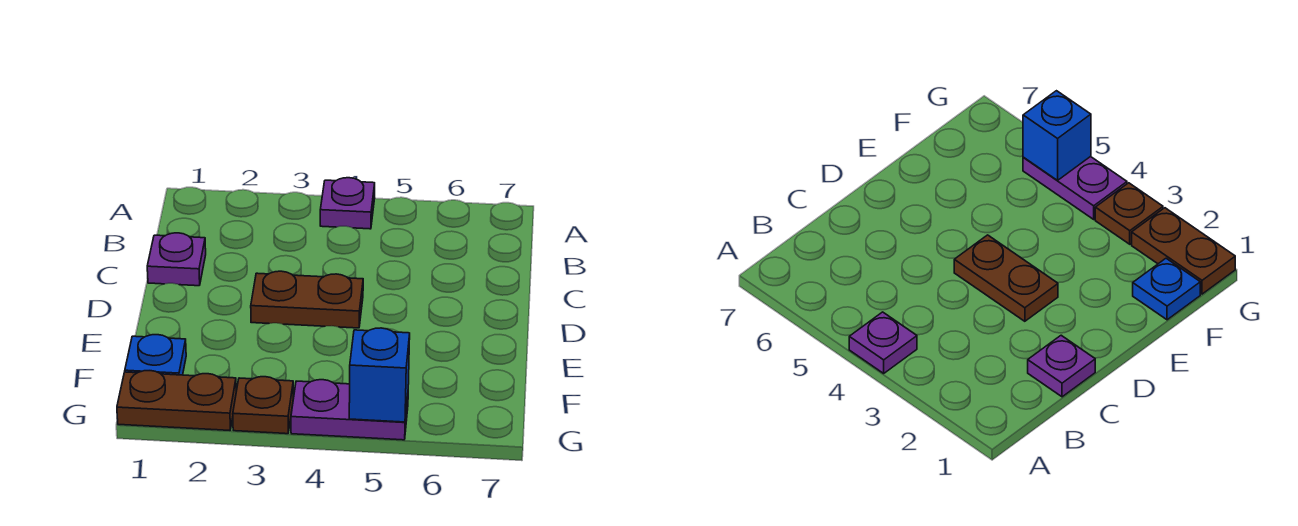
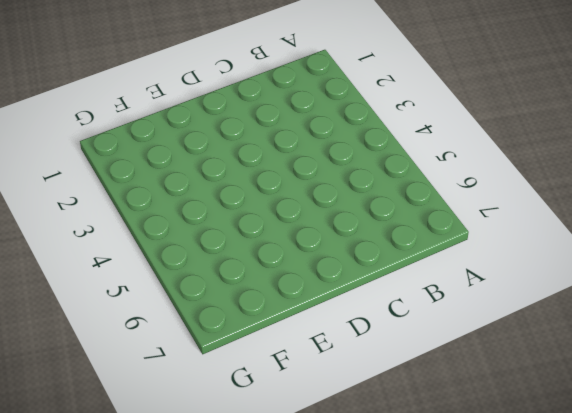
none -> purple plate A4 level 1
none -> purple plate C1 level 1

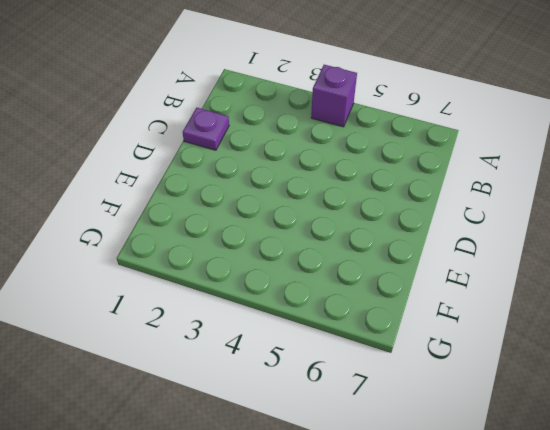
purple brick A4 level 1 -> purple plate A4 level 1
none -> brown plate D3:D4 level 1
none -> blue plate F1 level 1

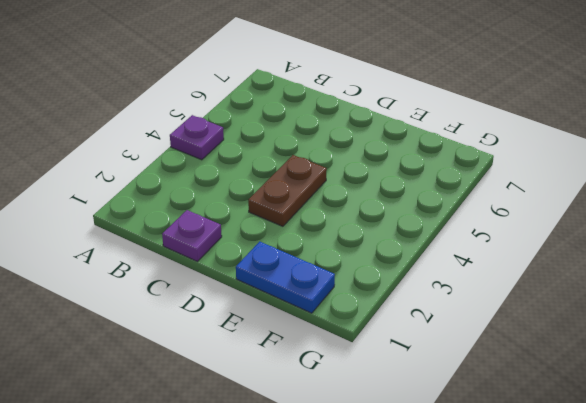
blue plate E1:F1 level 1 -> blue plate F1 level 1
none -> brown plate G1:G2 level 1
none -> brown plate G3 level 1

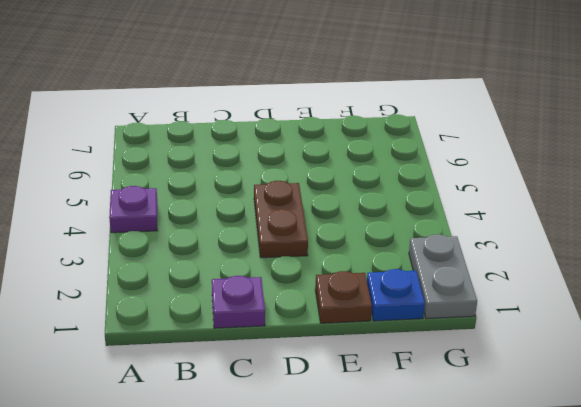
brown plate E1 level 1 -> brown plate G3 level 1
grey plate G1:G2 level 1 -> brown plate G1:G2 level 1
none -> purple plate G4:G5 level 1
none -> blue brick G5 level 2

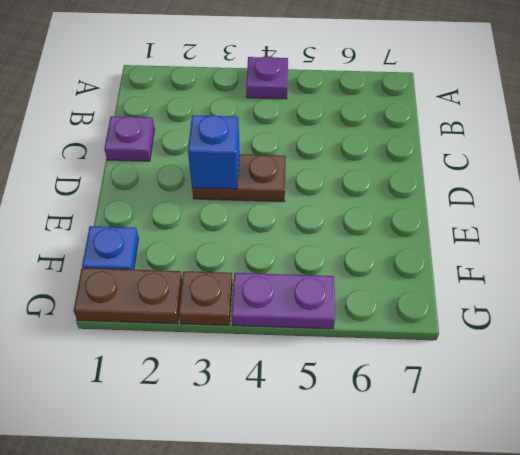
blue brick D3 level 2 -> blue brick G5 level 2

